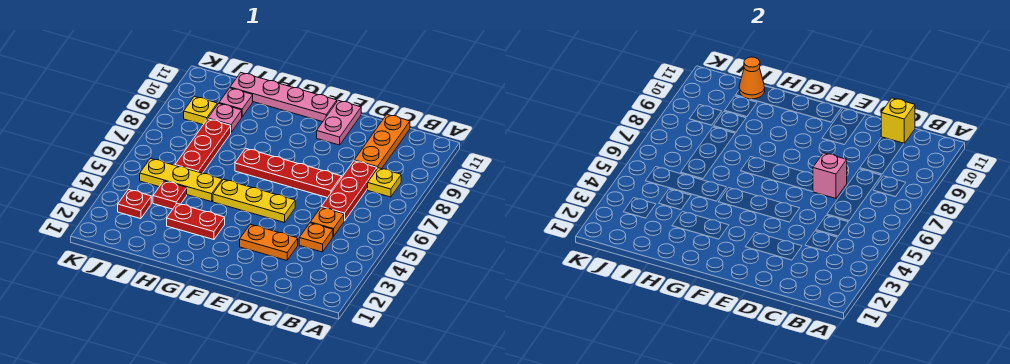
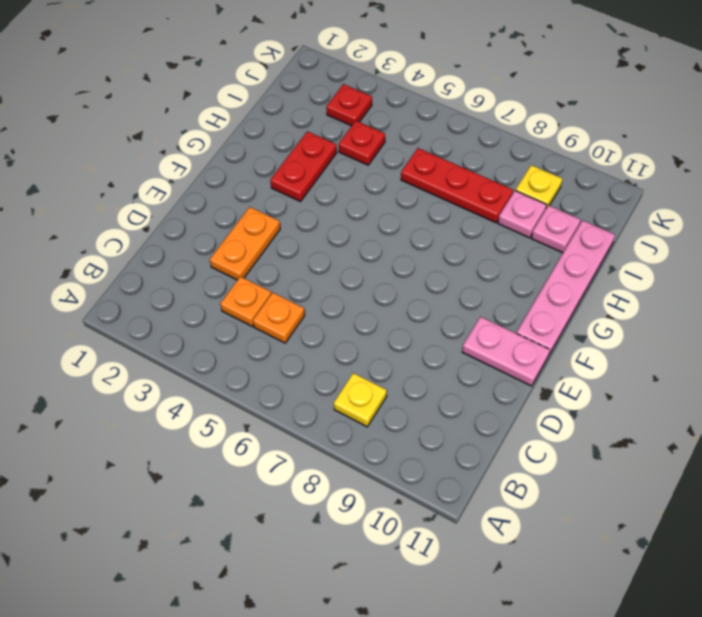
none -> red plate C6:C8 level 1
none -> orange plate C9:C11 level 1
none -> red plate D7:G7 level 1

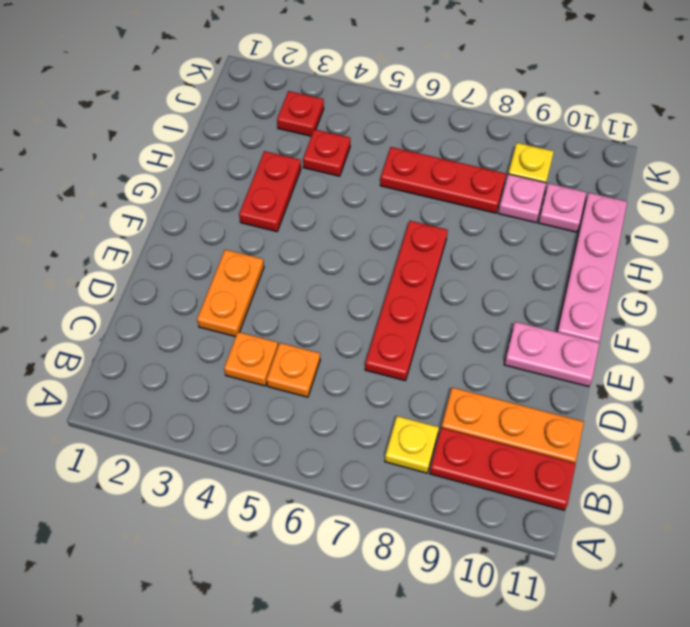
red plate B9:B11 level 1 -> red plate C6:C8 level 1
none -> yellow plate E5:G5 level 1
none -> yellow plate H5:J5 level 1
none -> yellow brick C11 level 2

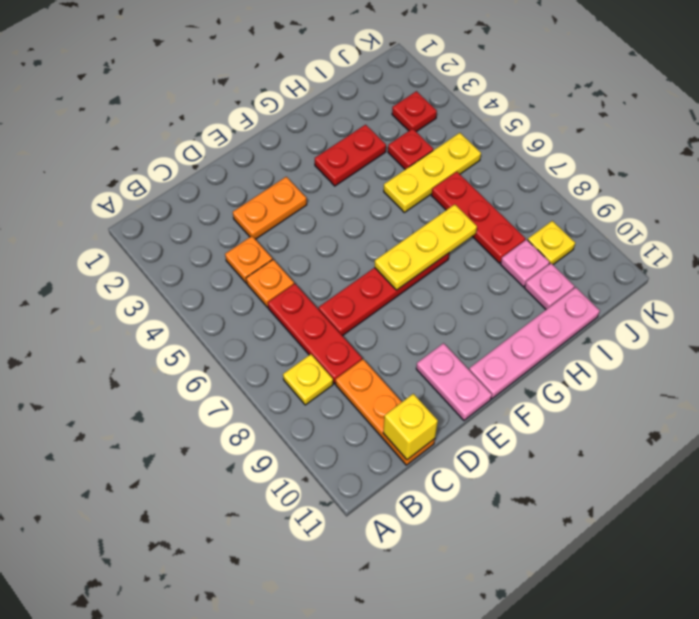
yellow plate F7:H7 level 2 -> yellow plate E5:G5 level 1
none -> pink brick D7 level 2
none -> orange cone I11 level 2

